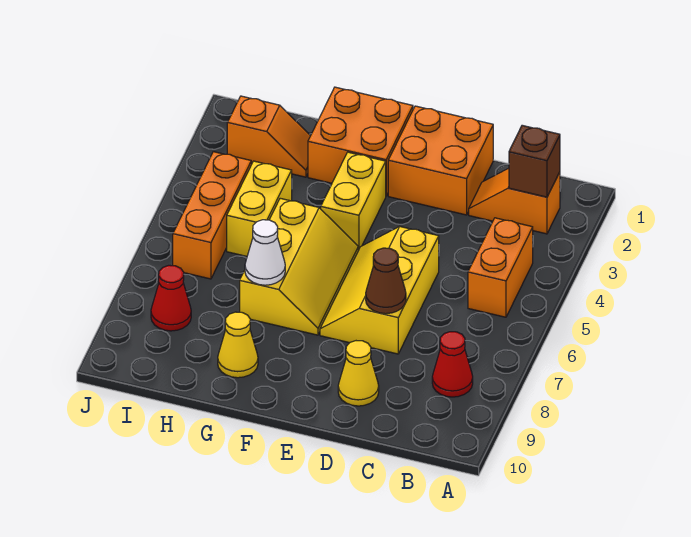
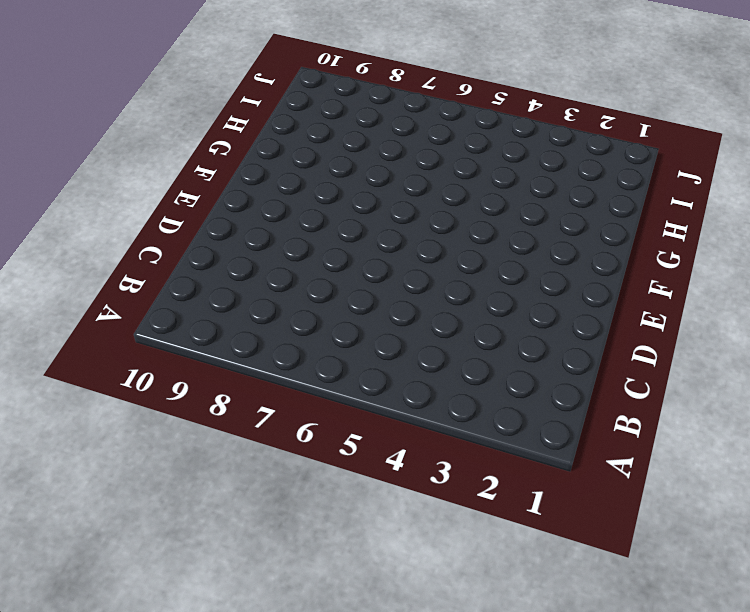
none -> orange slope B2:C2 level 1 top B
none -> orange brick B4:B5 level 1
none -> red cone B8 level 1

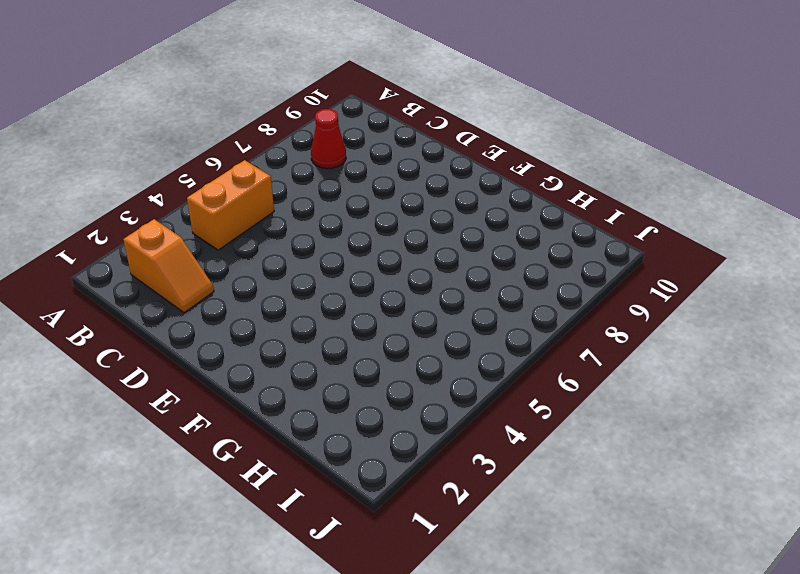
none -> orange brick D1:E2 level 1
none -> yellow slope D5:E7 level 1 top D
none -> yellow cone D9 level 1

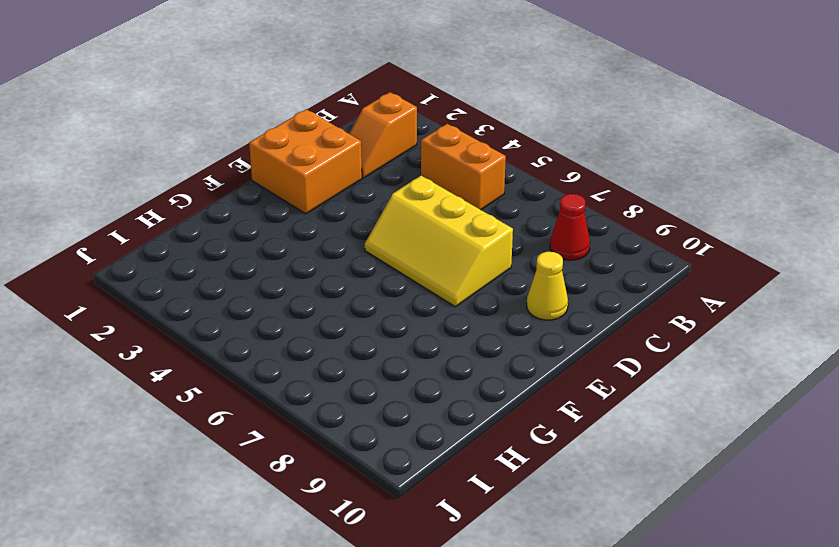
none -> orange brick F1:G2 level 1
none -> yellow brick F3:F4 level 1
none -> yellow slope F5:G7 level 1 top G

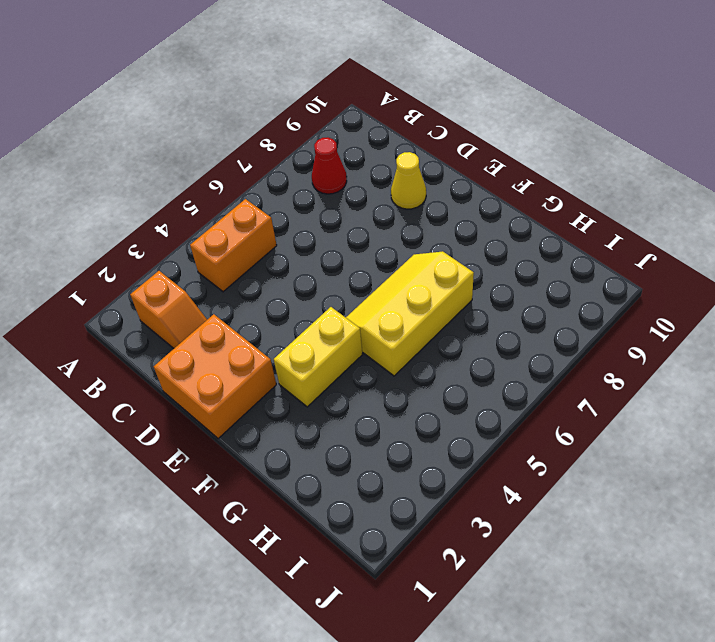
none -> yellow slope D5:E7 level 1 top D
none -> orange brick F1:G2 level 1
none -> yellow cone G9 level 1

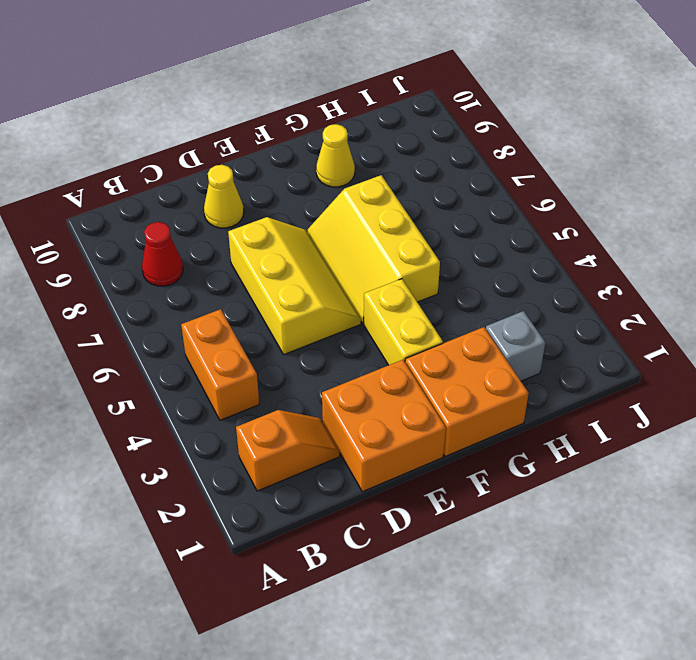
grey brick H2 level 1 -> orange slope H2:I2 level 1 top I
none -> yellow brick H4:H5 level 1
none -> orange brick I4:I6 level 1
none -> red cone I8 level 1

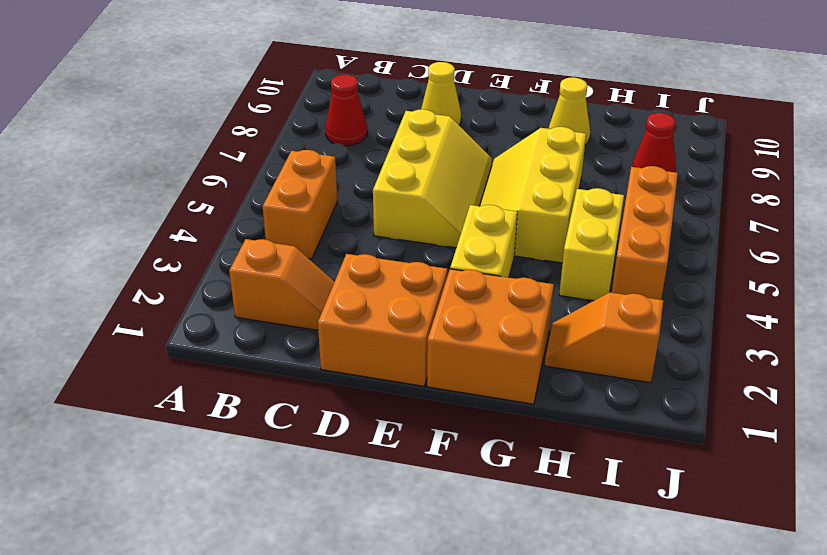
none -> brown brick B2 level 2
none -> brown cone D7 level 2
none -> white cone G7 level 2

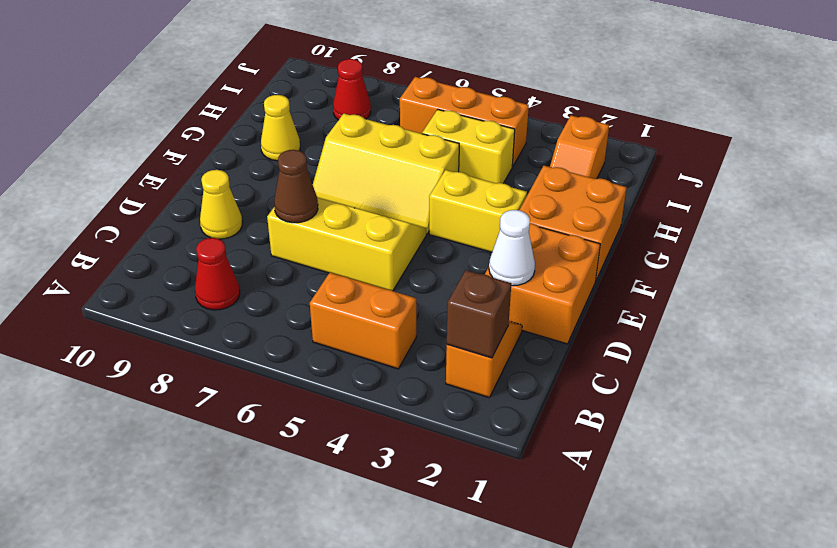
white cone D2 level 2 -> white cone G7 level 2

